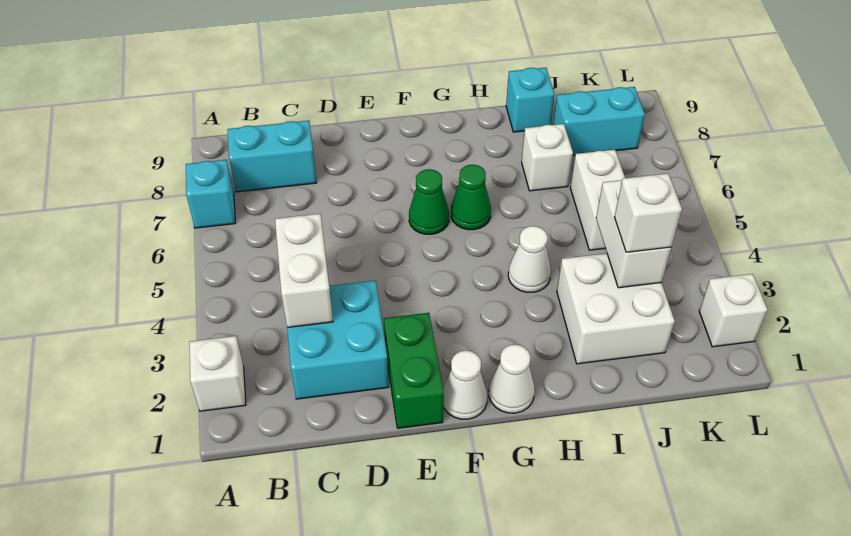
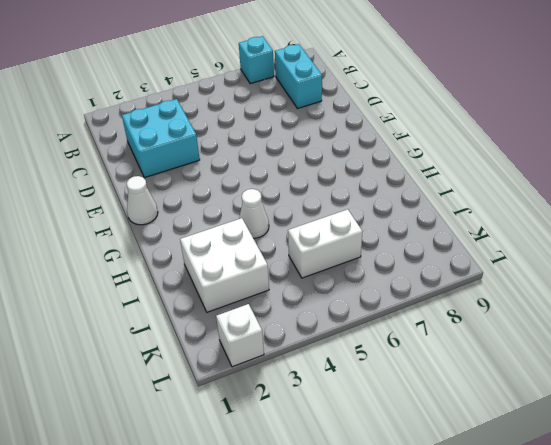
none -> white brick A2 level 1
none -> green brick E1:E2 level 1
none -> green cone F6 level 1

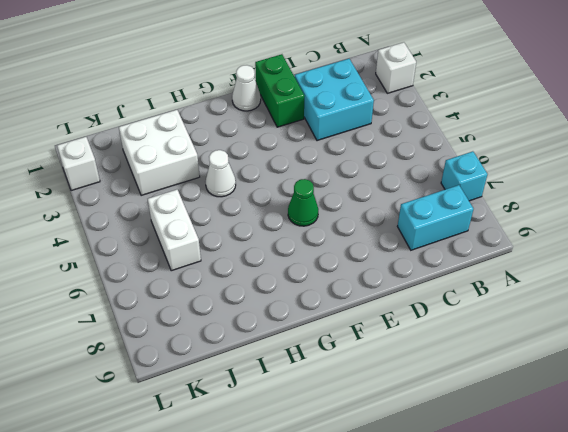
none -> white cone G1 level 1
none -> green cone G6 level 1
none -> white brick I7 level 1

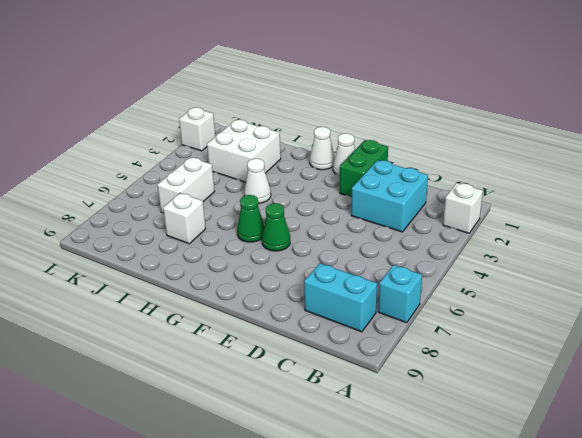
none -> cyan brick I9 level 1
none -> cyan brick J8:K8 level 1
none -> white brick C3:C4 level 2

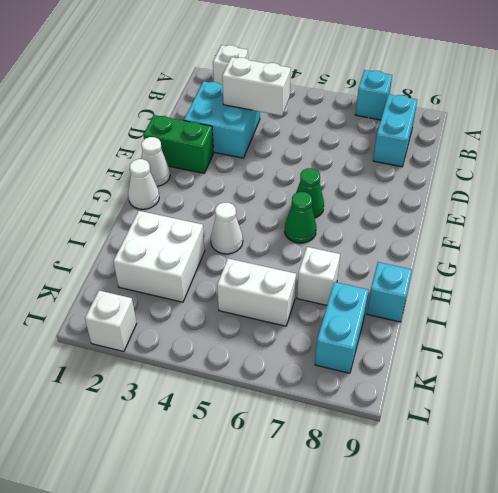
none -> white brick J3:J4 level 2
none -> white brick J3 level 3

